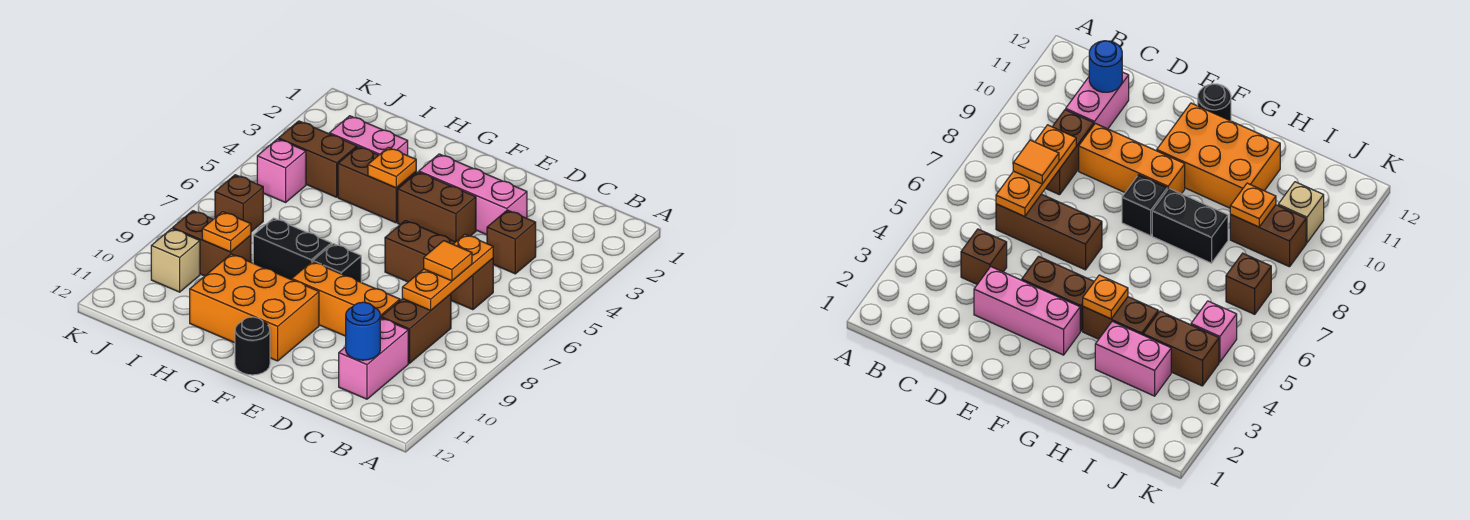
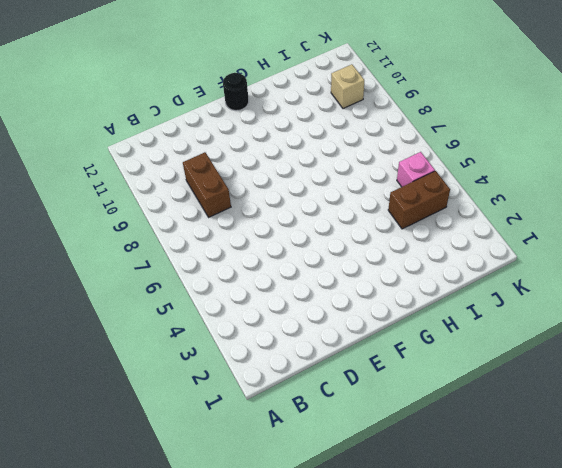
none -> brown brick C4 level 1
none -> brown brick C6:E6 level 1
none -> pink brick C10:C11 level 1

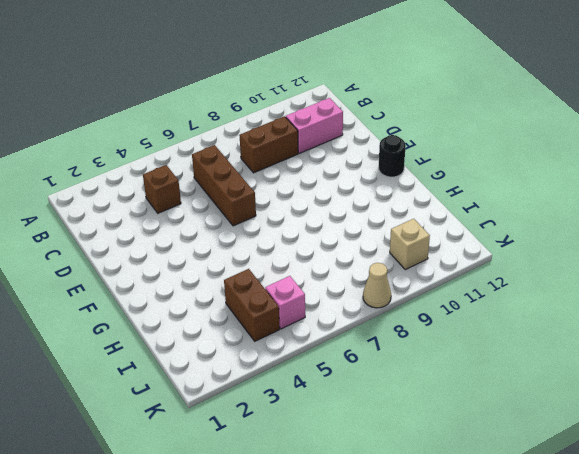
tan cone K8 level 1 -> none
none -> pink brick D3:F3 level 1
none -> orange brick D9:F9 level 1
none -> brown brick E4:F4 level 1

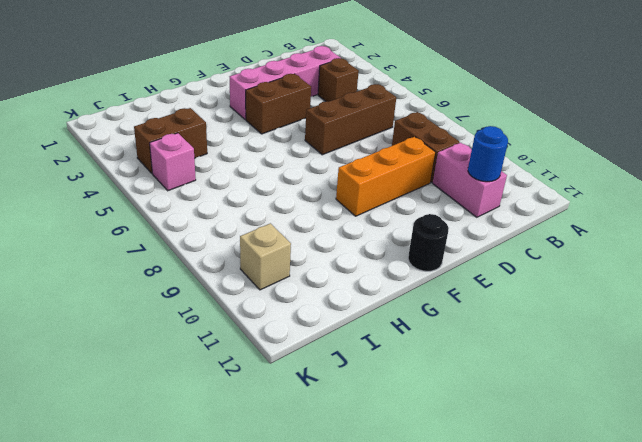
pink brick C3:F3 level 1 -> pink brick D3:F3 level 1
none -> black brick F8 level 1
none -> orange brick F10:H11 level 1
none -> brown brick G4:H4 level 1

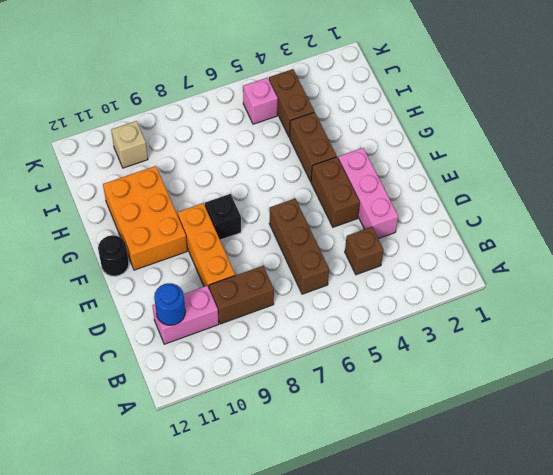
none -> black brick G8:H8 level 1
none -> pink brick H3:I3 level 1
none -> brown brick I9:J9 level 1

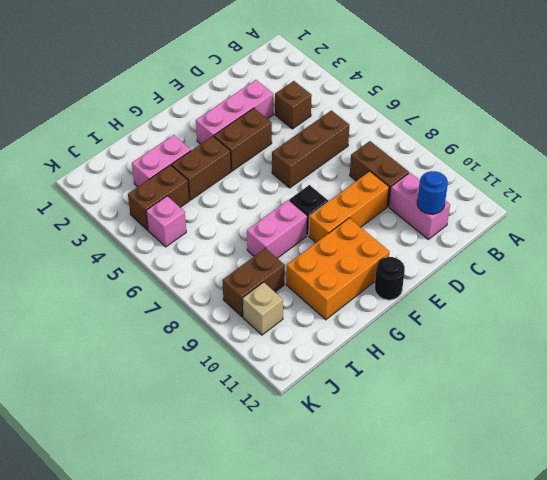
pink brick G8:H8 level 1 -> black brick G8:H8 level 1
none -> brown brick J7 level 1
none -> orange plate C6:C8 level 2
none -> orange plate G4 level 2

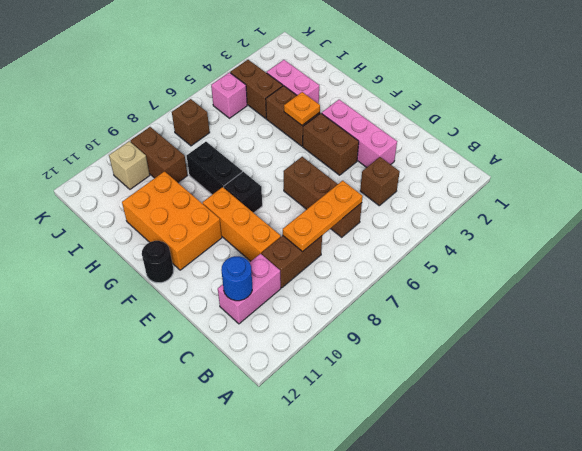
none -> orange plate I9 level 2
none -> orange tile C7 level 3

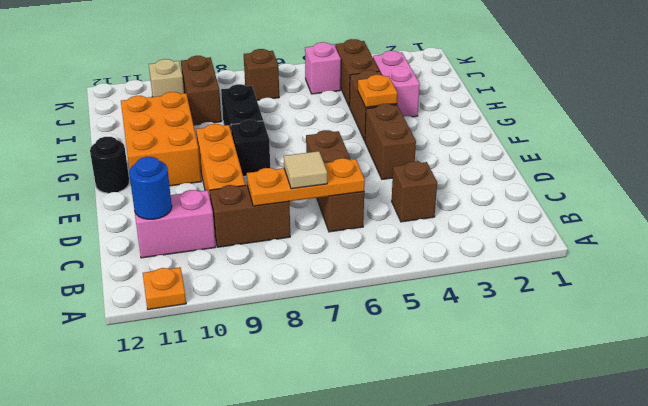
orange plate A11 level 1 -> orange plate I9 level 2
tan tile C7 level 3 -> orange tile C7 level 3
none -> pink brick D3:F3 level 1

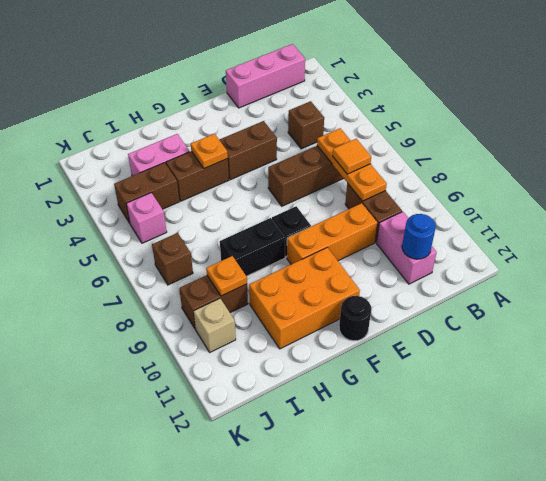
pink brick B1:D1 level 1 -> pink brick D3:F3 level 1

